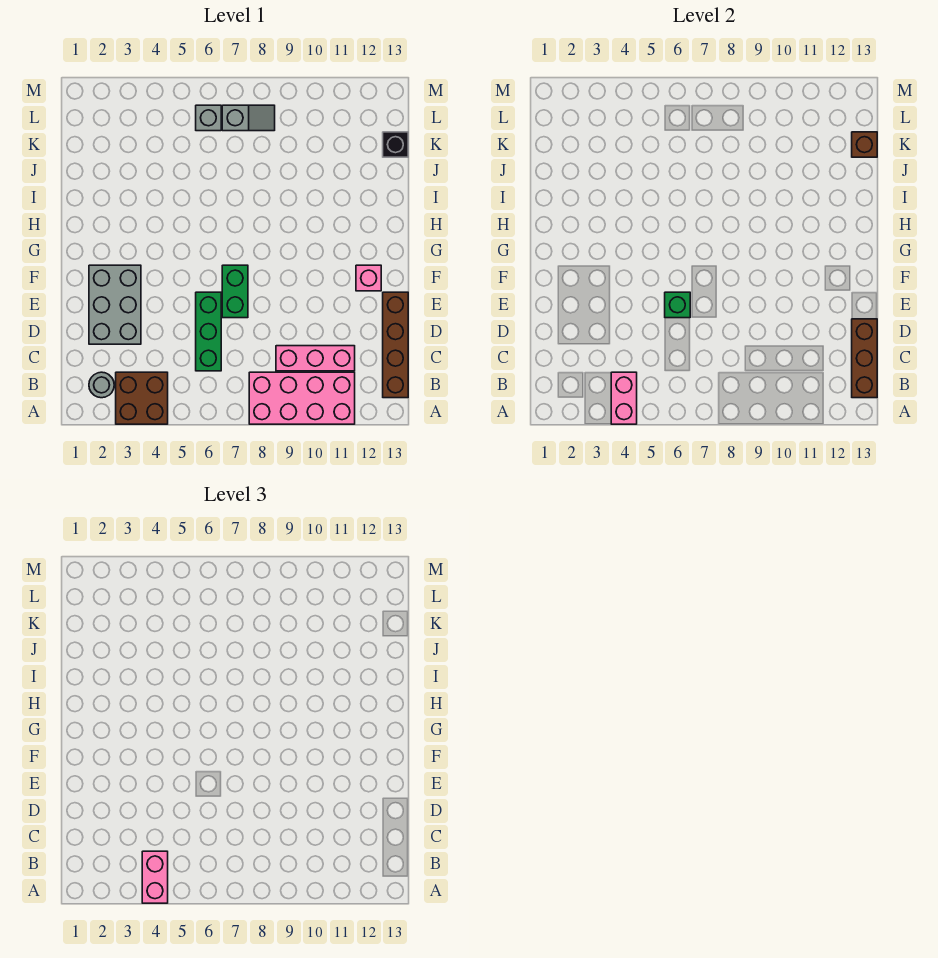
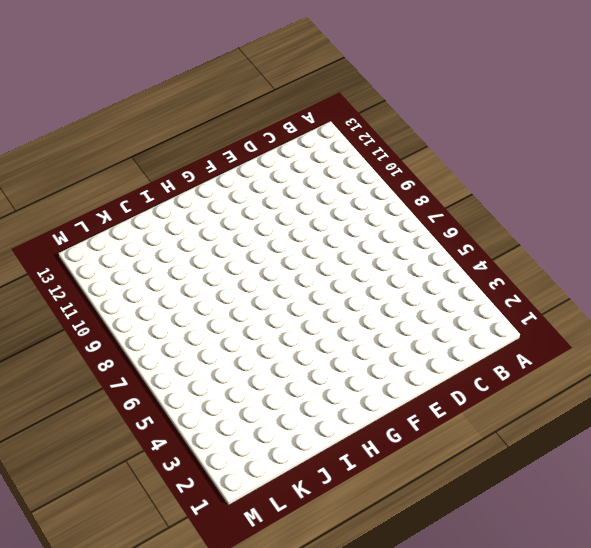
none -> brown brick A3:B4 level 1
none -> pink brick A8:B11 level 1
none -> grey round brick B2 level 1

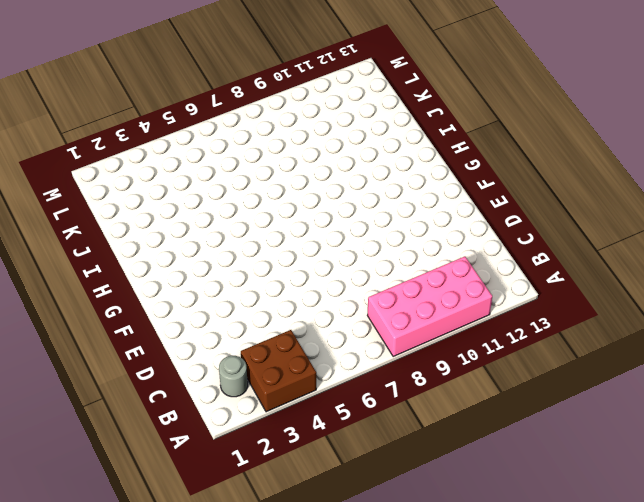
none -> brown brick B13:E13 level 1
none -> green brick C6:E6 level 1
none -> pink brick C9:C11 level 1

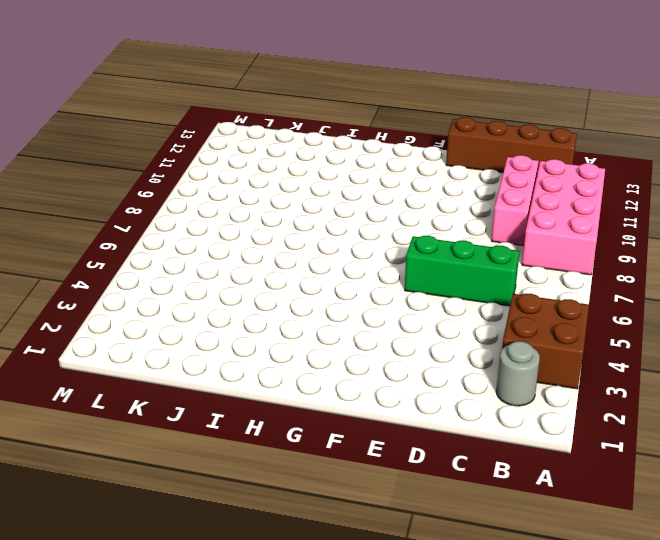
none -> grey brick D2:F3 level 1
none -> green brick E7:F7 level 1
none -> pink brick F12 level 1

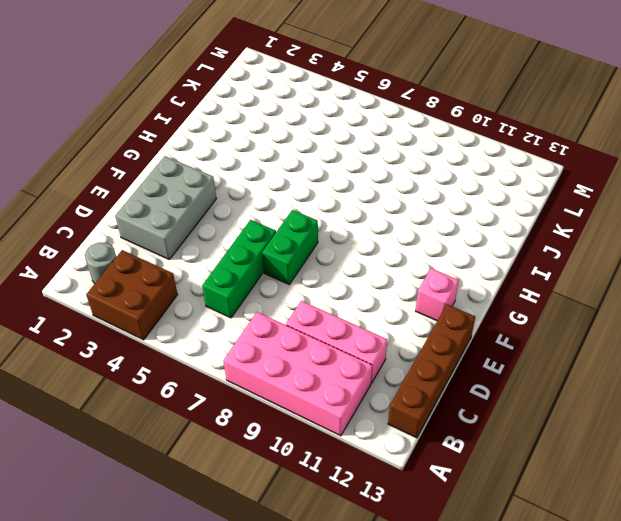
none -> black brick K13 level 1
none -> grey brick L6 level 1
none -> grey slope L7:L8 level 1 top 7

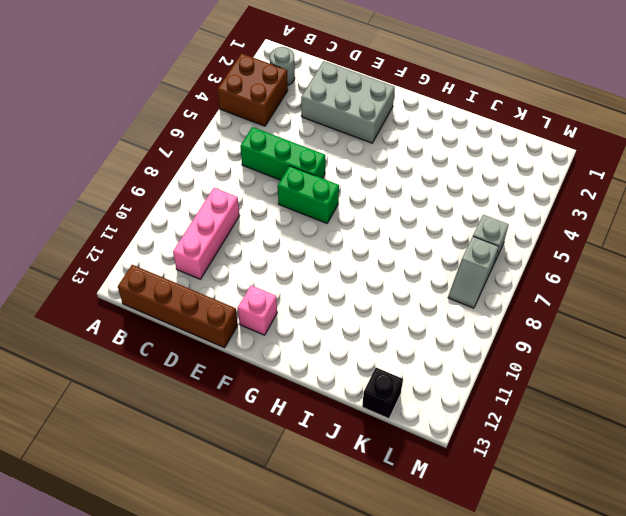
none -> pink brick A8:B11 level 1
none -> pink brick A4:B4 level 2
none -> brown brick B13:D13 level 2

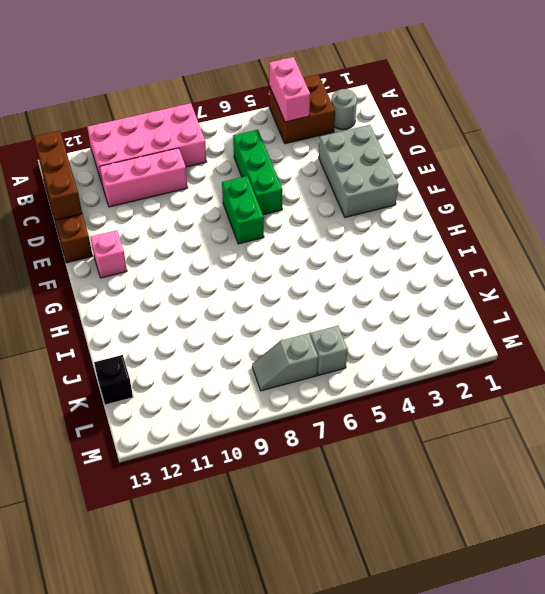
none -> green brick E6 level 2
none -> brown brick K13 level 2
none -> pink brick A4:B4 level 3

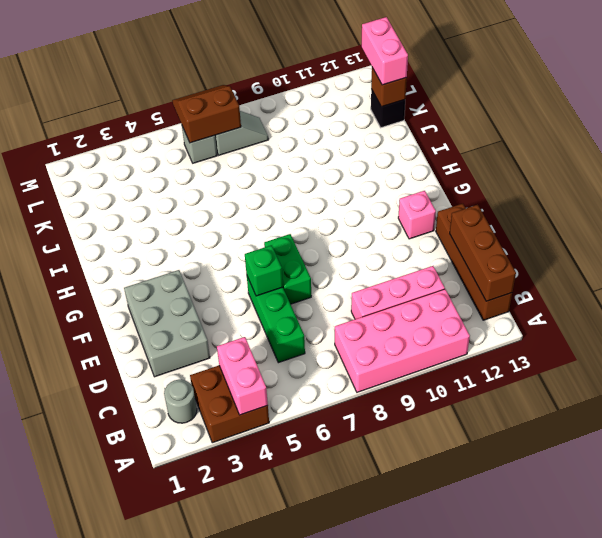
pink brick K13:L13 level 3 -> pink brick A4:B4 level 3
brown slope L6:M7 level 2 top L -> none

